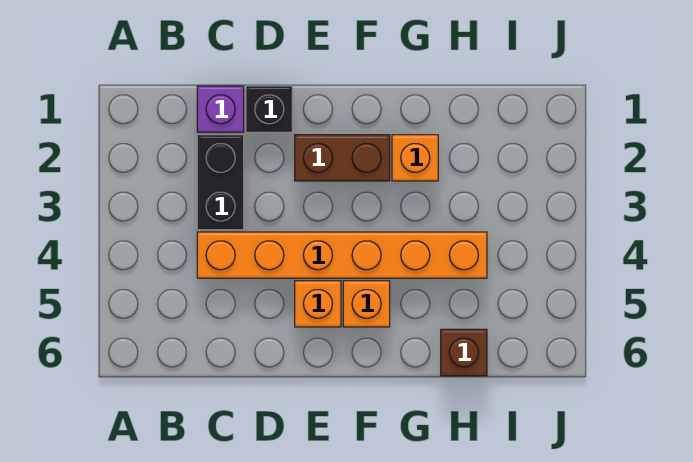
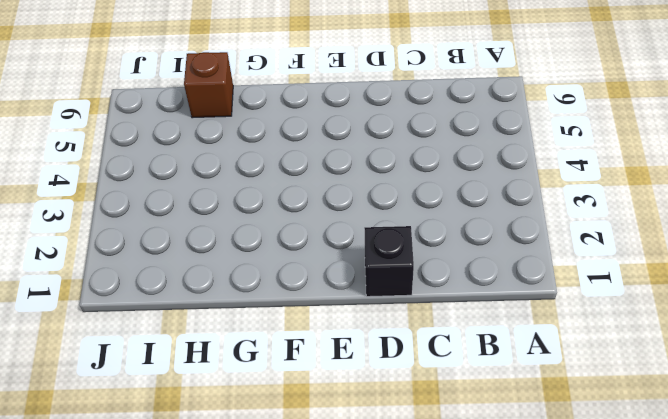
none -> purple brick C1 level 1
none -> black brick C2:C3 level 1

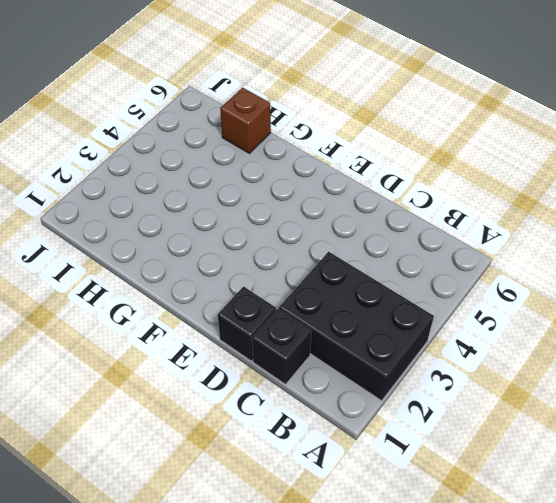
black brick A2:C3 level 1 -> black brick C2:C3 level 1
black brick C1 level 1 -> purple brick C1 level 1
none -> orange brick C4:H4 level 1
none -> brown brick E2:F2 level 1

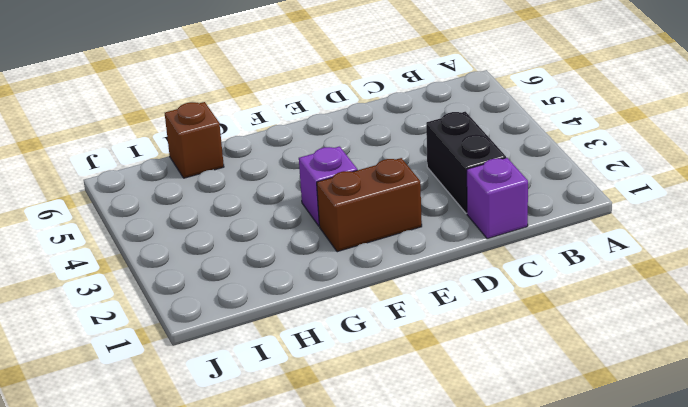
purple brick F3 level 1 -> none
none -> orange brick C4:H4 level 1
none -> black brick D1 level 1

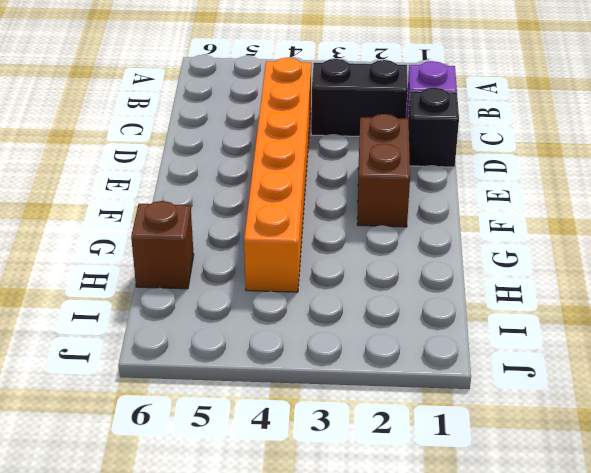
none -> orange brick E5 level 1
none -> orange brick F5 level 1

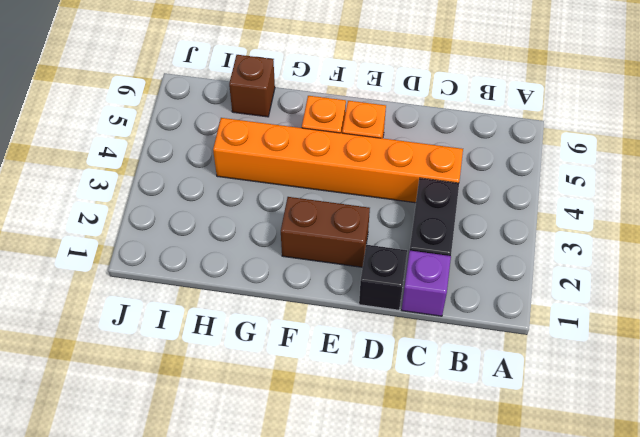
none -> orange brick G2 level 1

